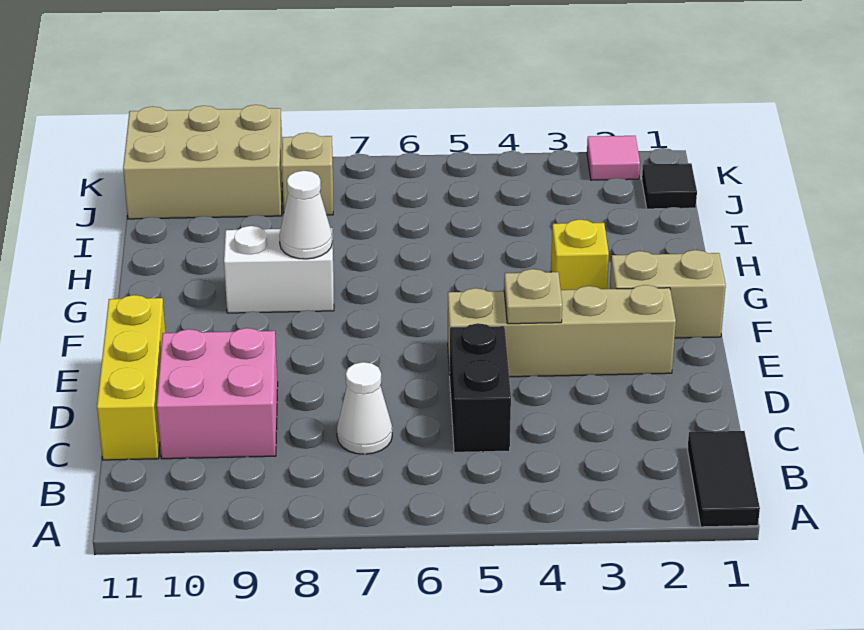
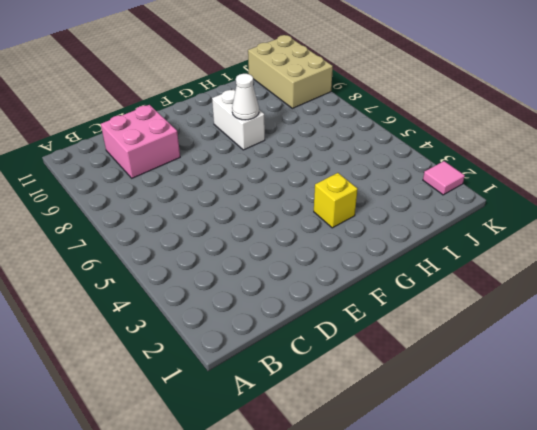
none -> black tile A1:B1 level 1
none -> black brick C5:D5 level 1
none -> white cone C7 level 1

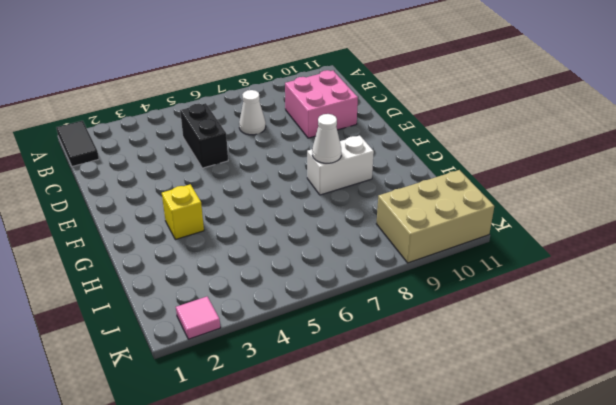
none -> yellow brick C11:E11 level 1
none -> tan brick E2:E5 level 1
none -> tan brick F1:F2 level 1

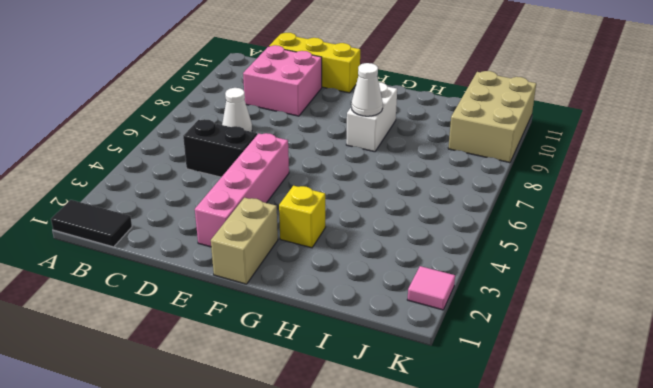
pink brick E2:E5 level 1 -> tan brick E2:E5 level 1
none -> black tile J1 level 1
none -> tan brick J8 level 1
none -> tan plate E4 level 2

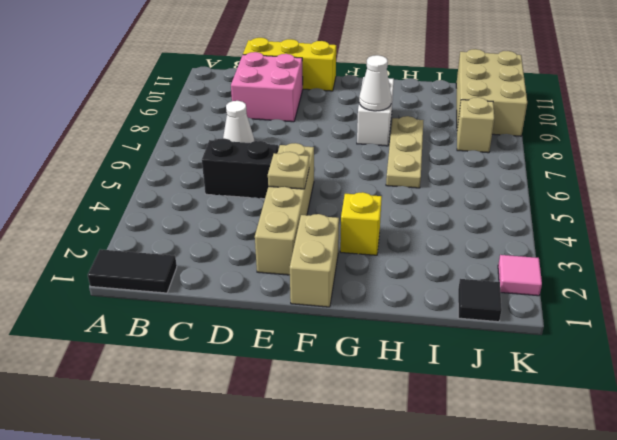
tan plate H6:H8 level 1 -> none

